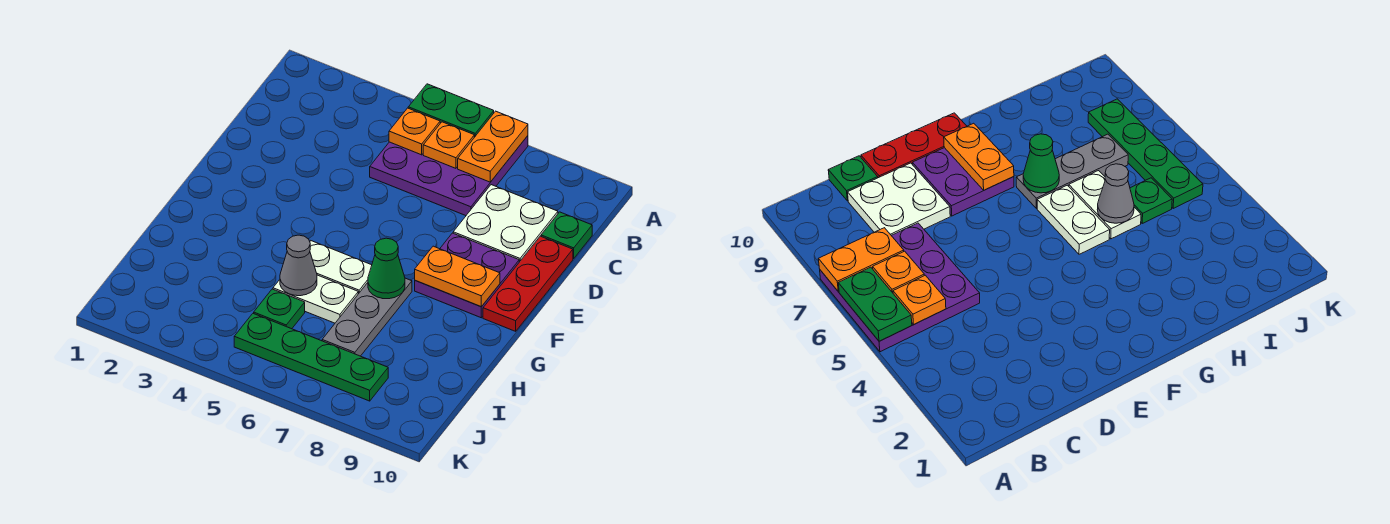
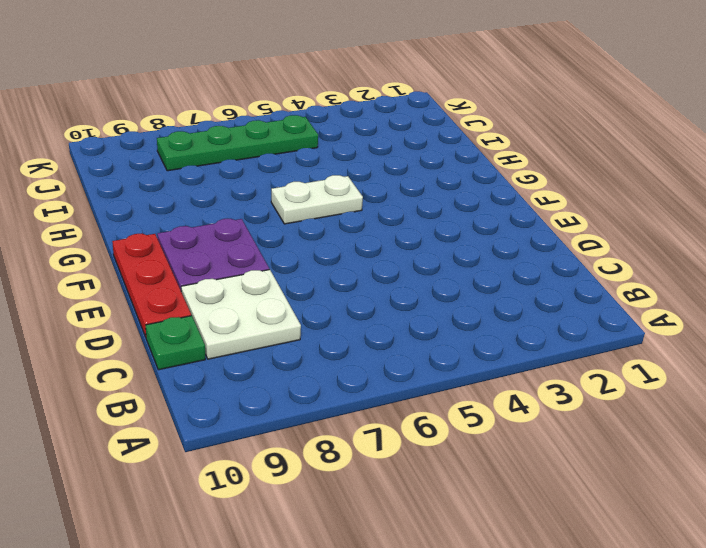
none -> purple plate A5:C7 level 1
none -> grey plate G7:I7 level 1
none -> white plate H5:H6 level 1

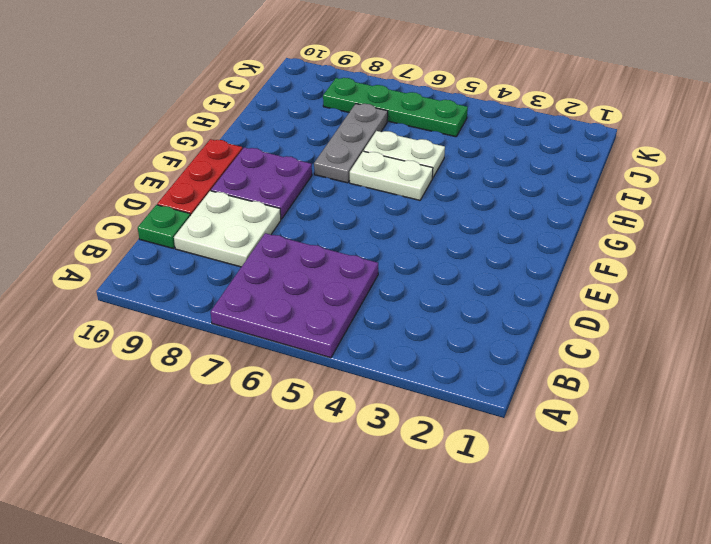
none -> green plate I5 level 1
none -> green plate A5:A6 level 2
none -> orange plate A7:B7 level 2

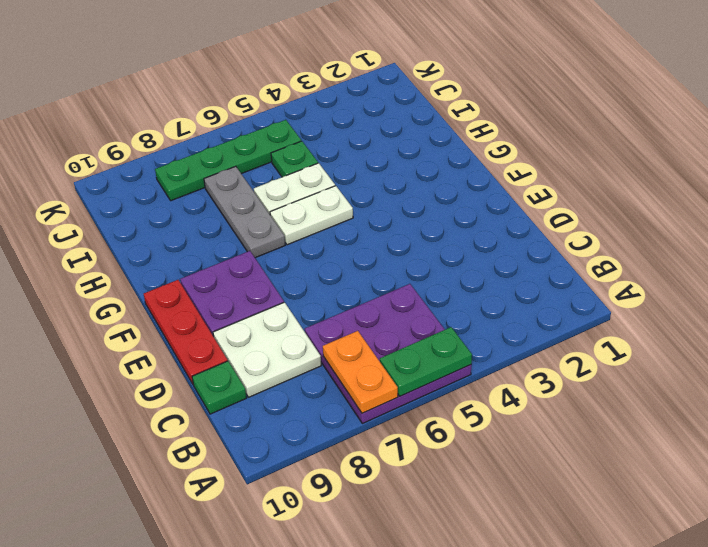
none -> orange plate B5 level 2
none -> orange plate B6 level 2
none -> orange plate F8:F9 level 2

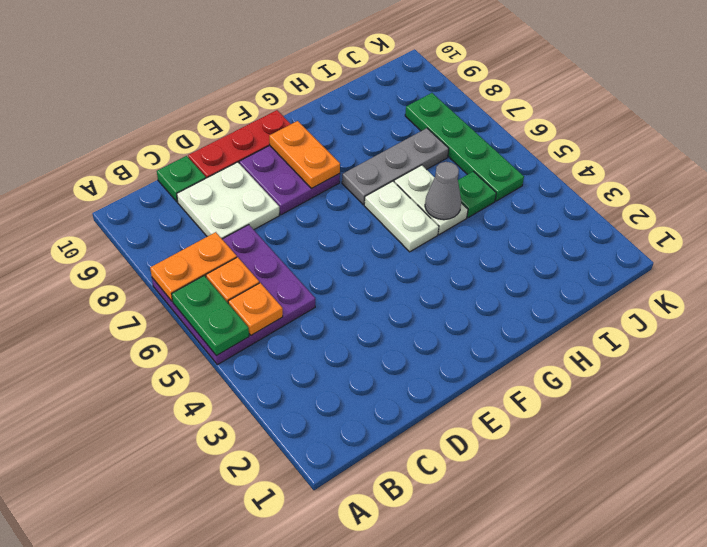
none -> green cone G7 level 2

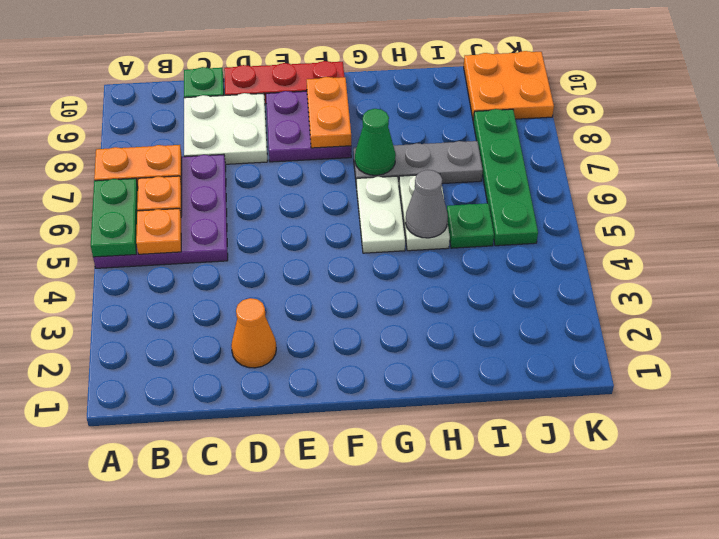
orange cone D2 level 1 -> none
orange plate J9:K10 level 1 -> none

